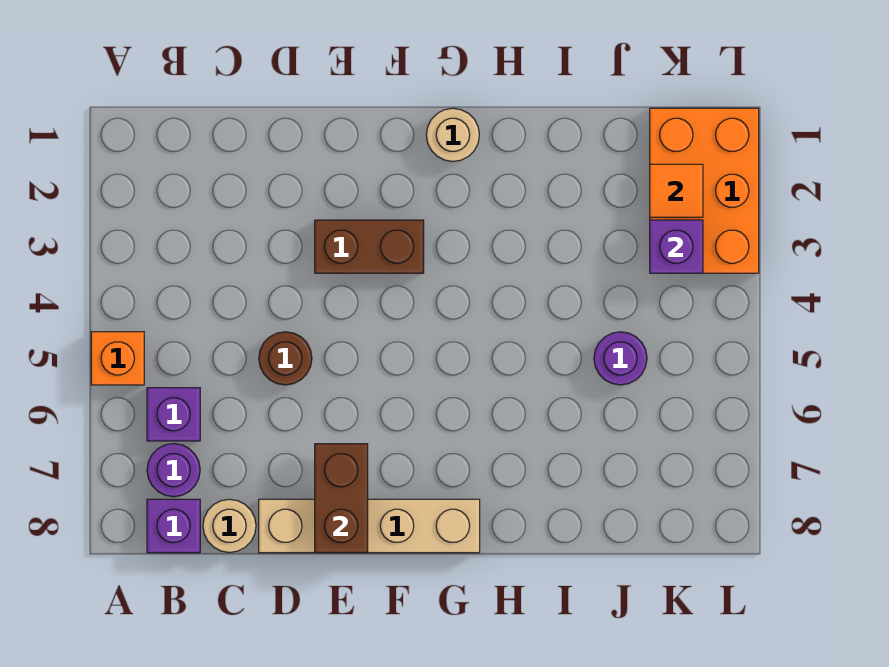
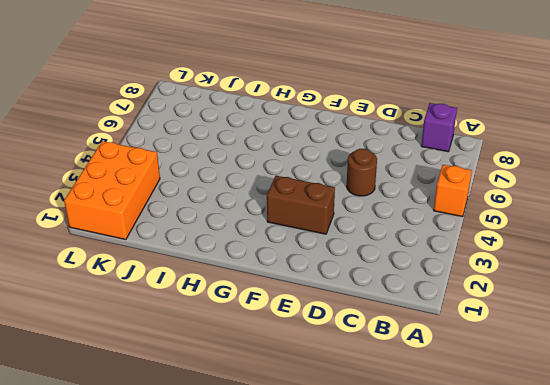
none -> purple brick B6 level 1
none -> purple round brick B7 level 1
none -> tan round brick C8 level 1

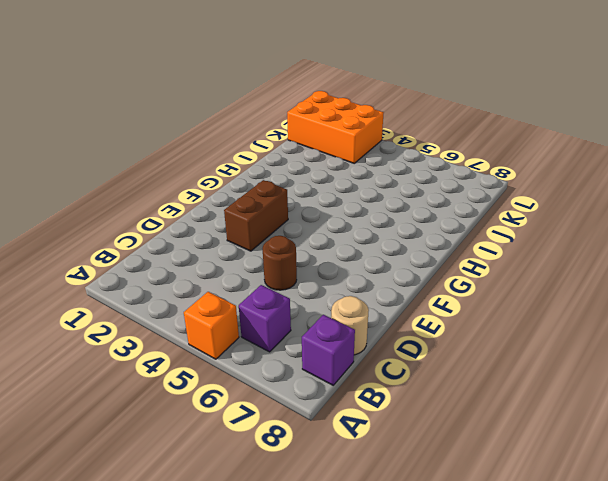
none -> purple round brick B7 level 1
none -> tan brick D8:G8 level 1
none -> tan round brick G1 level 1

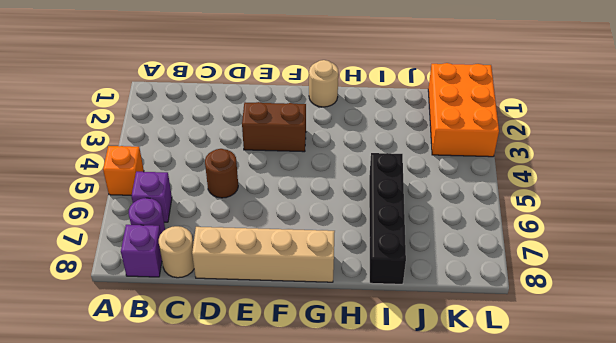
black brick I5:I8 level 1 -> none
none -> purple round brick J5 level 1
none -> brown brick E7:E8 level 2
none -> orange tile K2 level 2

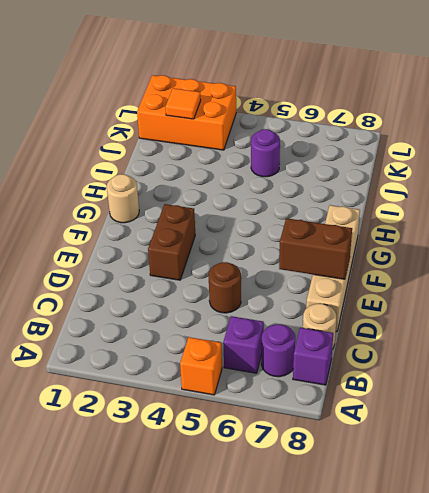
none -> purple brick K3 level 2

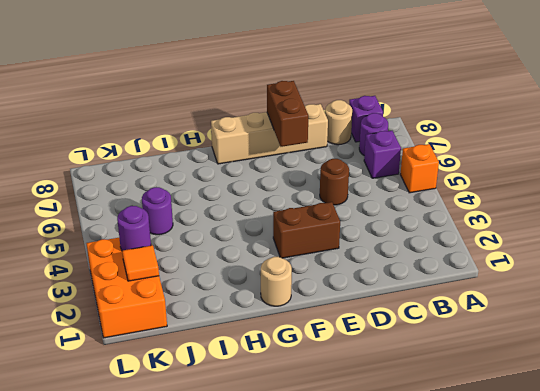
purple round brick K3 level 2 -> purple brick K3 level 2

